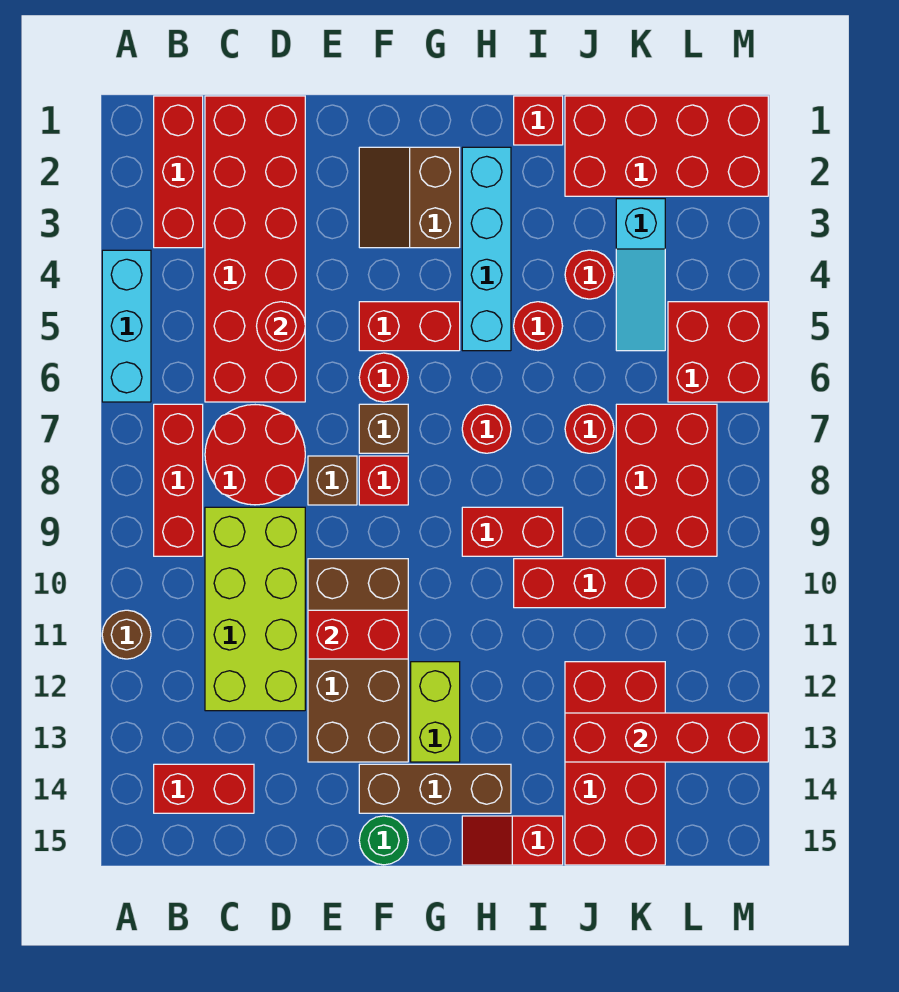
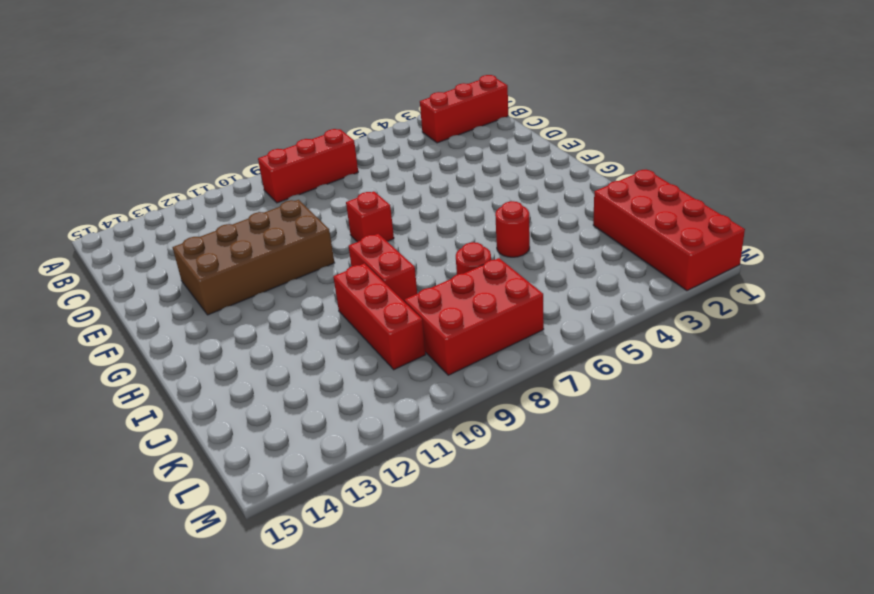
none -> cyan brick A4:A6 level 1
none -> brown round brick A11 level 1
none -> red brick B14:C14 level 1
none -> red brick C1:D6 level 1

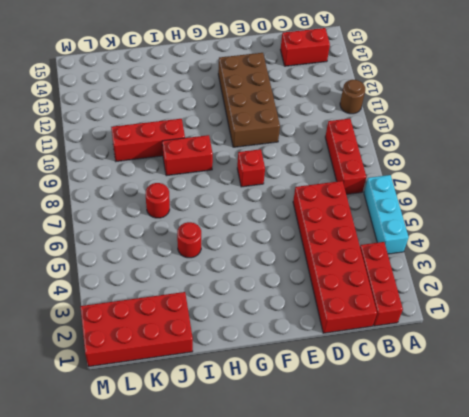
none -> red round brick C7:D8 level 1
none -> lime brick C9:D12 level 1
none -> brown brick E8 level 1
none -> brown slope F2:G3 level 1 top G

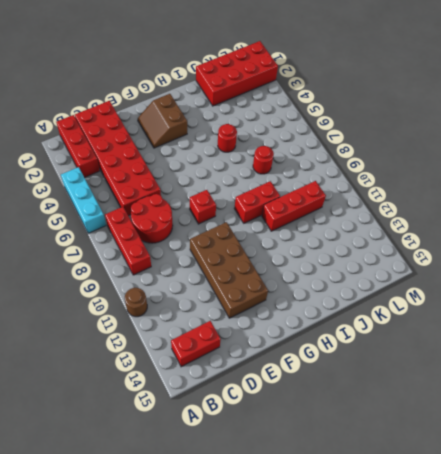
none -> lime brick C9:D12 level 1
none -> brown brick E8 level 1
none -> red brick F5:G5 level 1
none -> red round brick F6 level 1

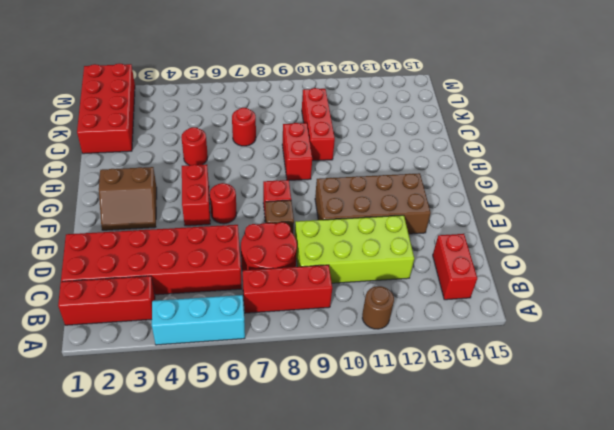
none -> brown brick F7 level 1
none -> brown brick F14:H14 level 1
none -> green round brick F15 level 1
none -> lime brick G12:G13 level 1

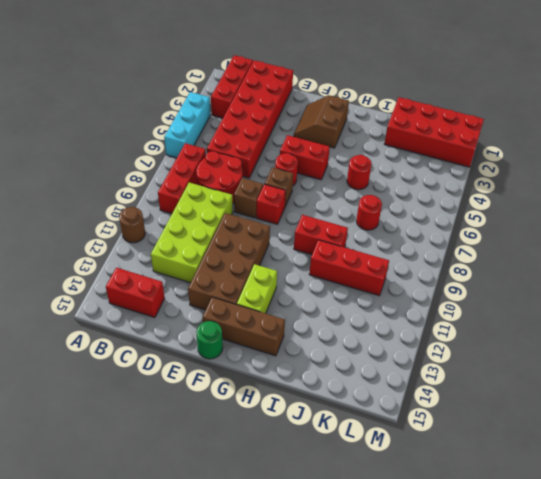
none -> cyan brick H2:H5 level 1
none -> red round brick H7 level 1
none -> red slope H15:I15 level 1 top I
none -> red brick I1 level 1

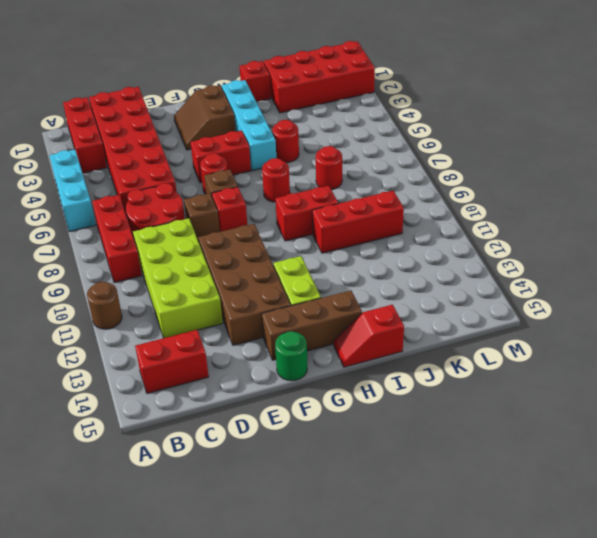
none -> red round brick J4 level 1
none -> red brick J12:K15 level 1
none -> cyan slope K3:K5 level 1 top 3
none -> red brick K7:L9 level 1

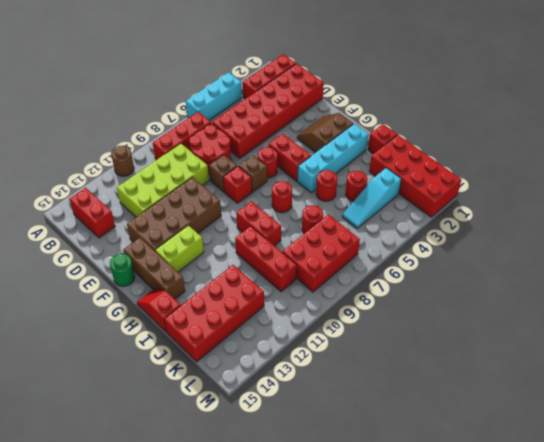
none -> red brick L5:M6 level 1
none -> red round brick D5 level 2
none -> red brick E11:F11 level 2
none -> red brick J13:M13 level 2

